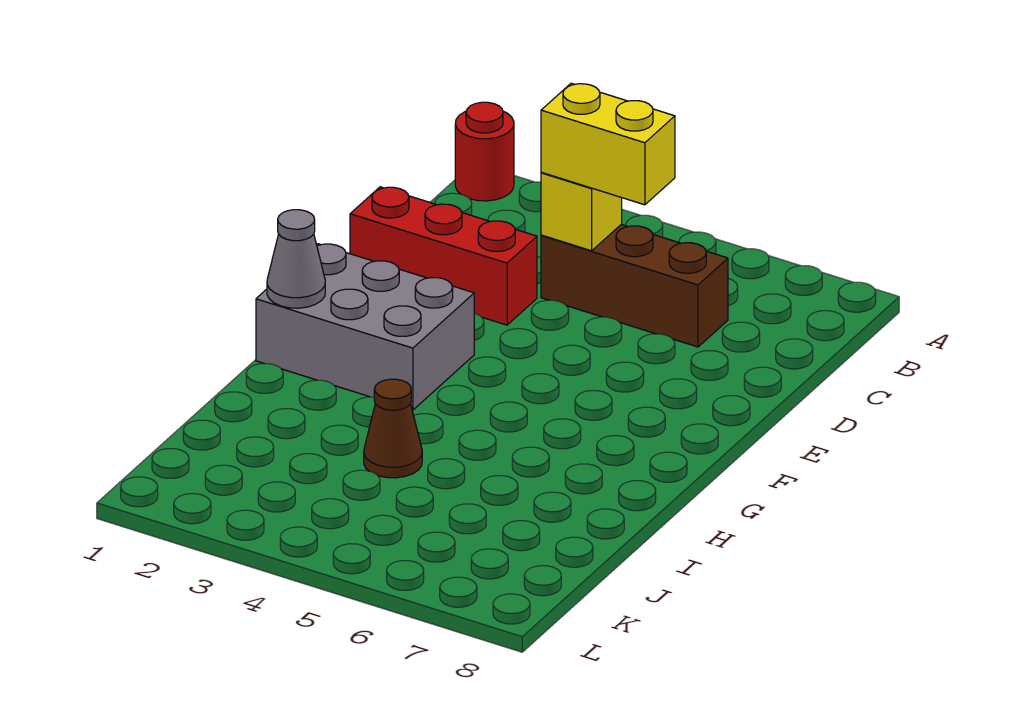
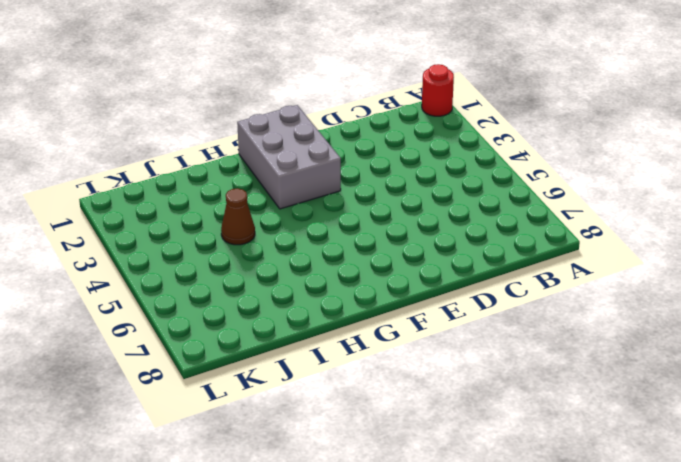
none -> brown brick C4:C6 level 1
none -> red brick D1:D3 level 1

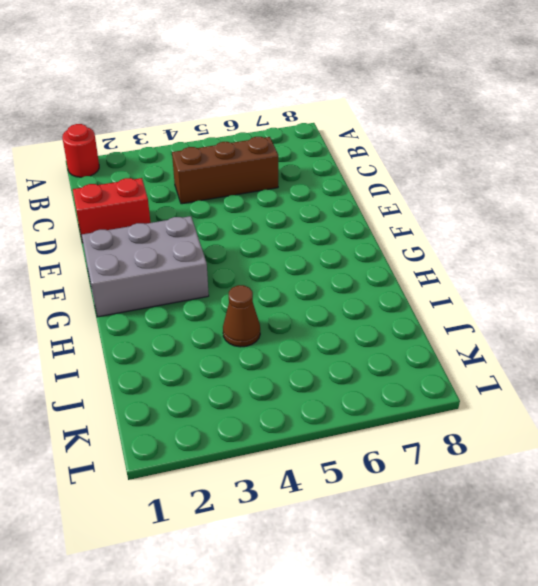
red brick D1:D2 level 1 -> red brick D1:D3 level 1
none -> yellow brick C4 level 2
none -> grey cone G1 level 2

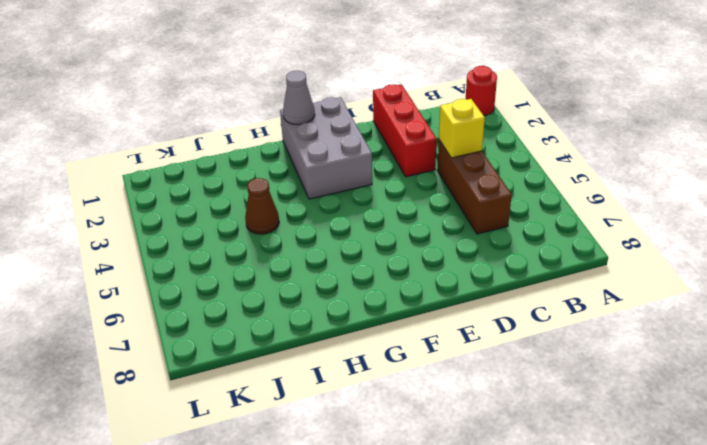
none -> yellow brick C4:C5 level 3

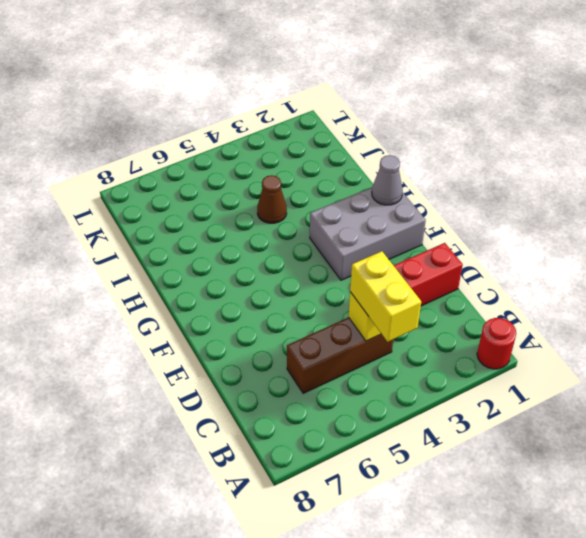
yellow brick B4:C4 level 3 -> yellow brick C4:C5 level 3

